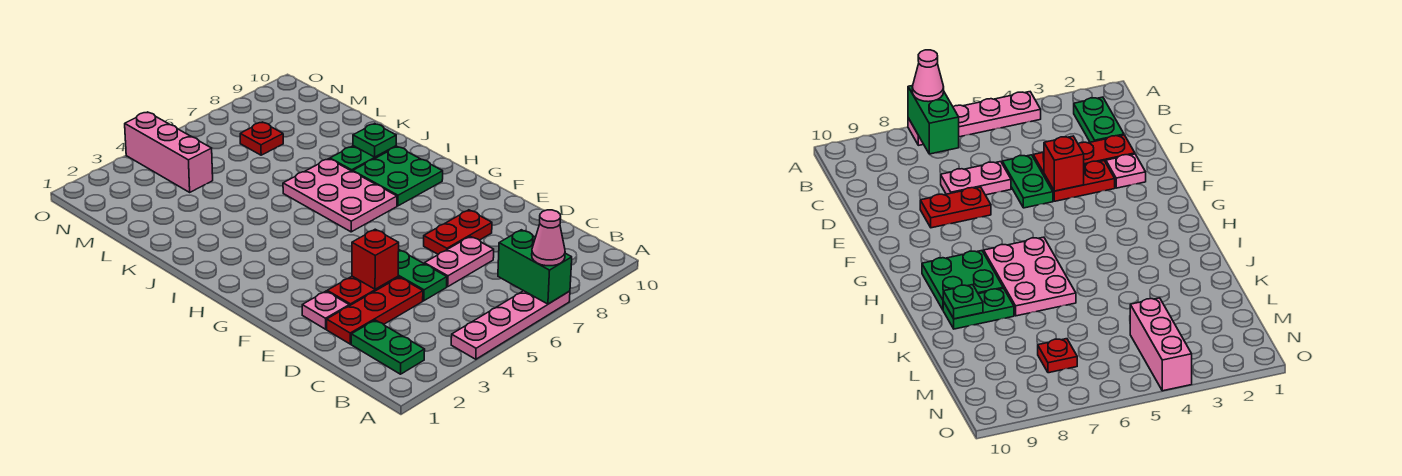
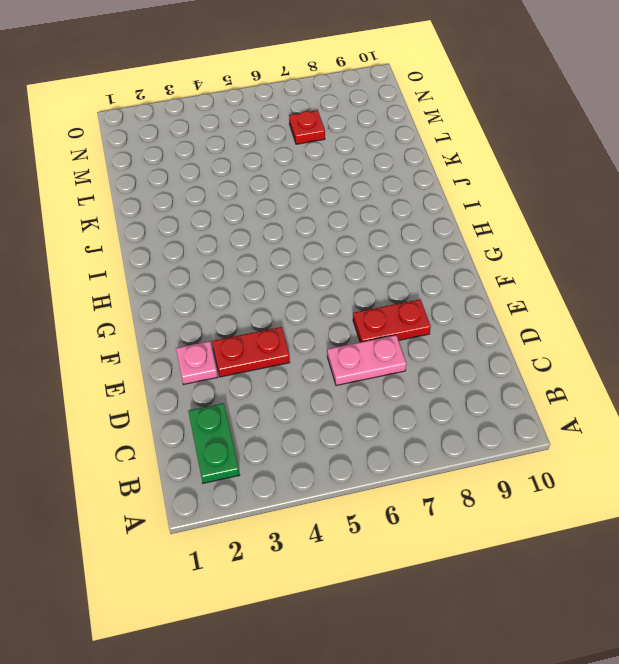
none -> pink plate A4:A7 level 1
none -> red plate D2:D4 level 1
none -> green plate D5:E5 level 1

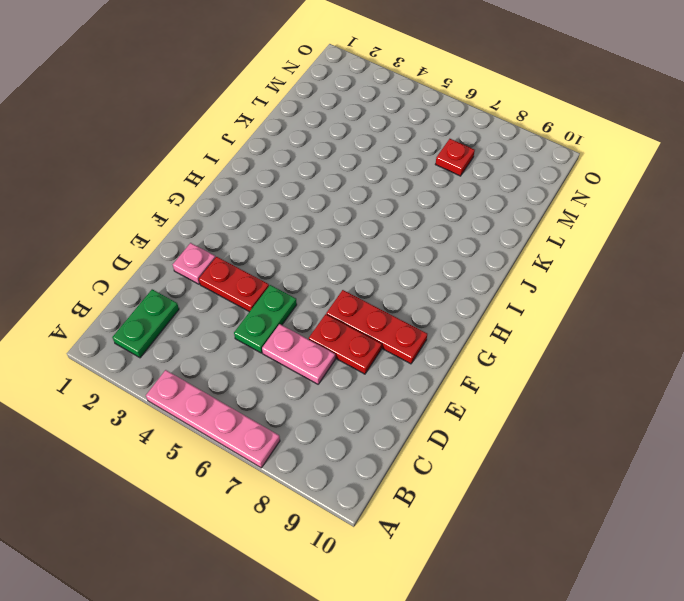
red plate F7:F9 level 1 -> red plate D2:D4 level 1
none -> pink plate H6:J7 level 1
none -> green plate H8:I9 level 1
none -> green plate J8:J9 level 1

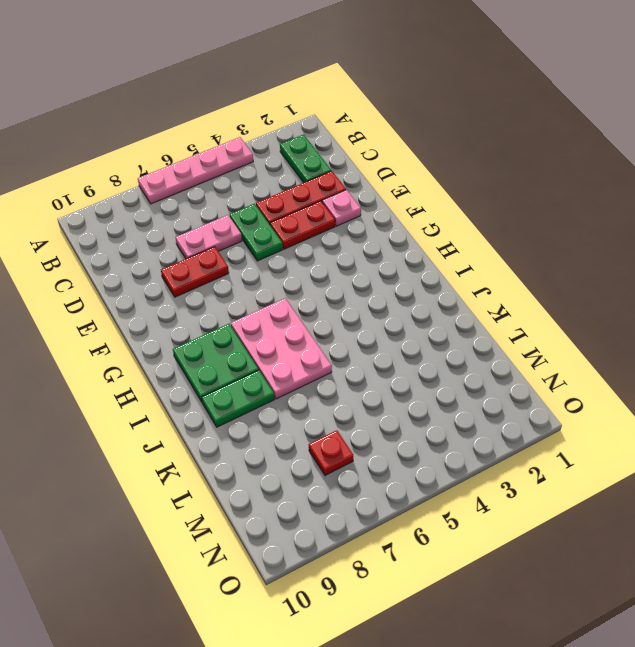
none -> pink brick M4:O4 level 1
none -> green brick A7:B7 level 2
none -> red brick E4 level 2

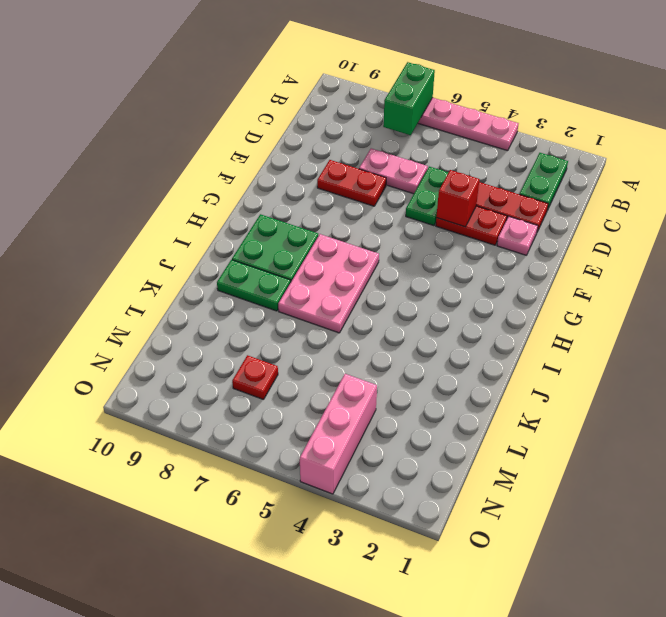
none -> green plate J9 level 2
none -> pink cone A7 level 3

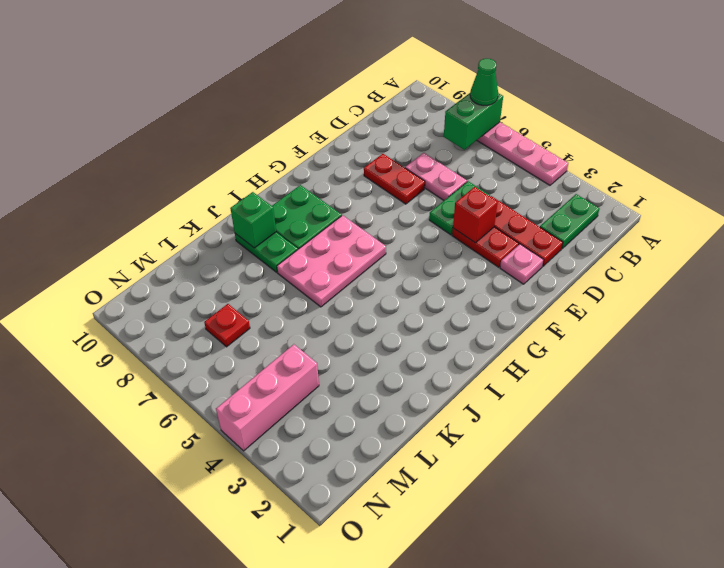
green cone A7 level 3 -> pink cone A7 level 3
green brick J9 level 2 -> green plate J9 level 2

